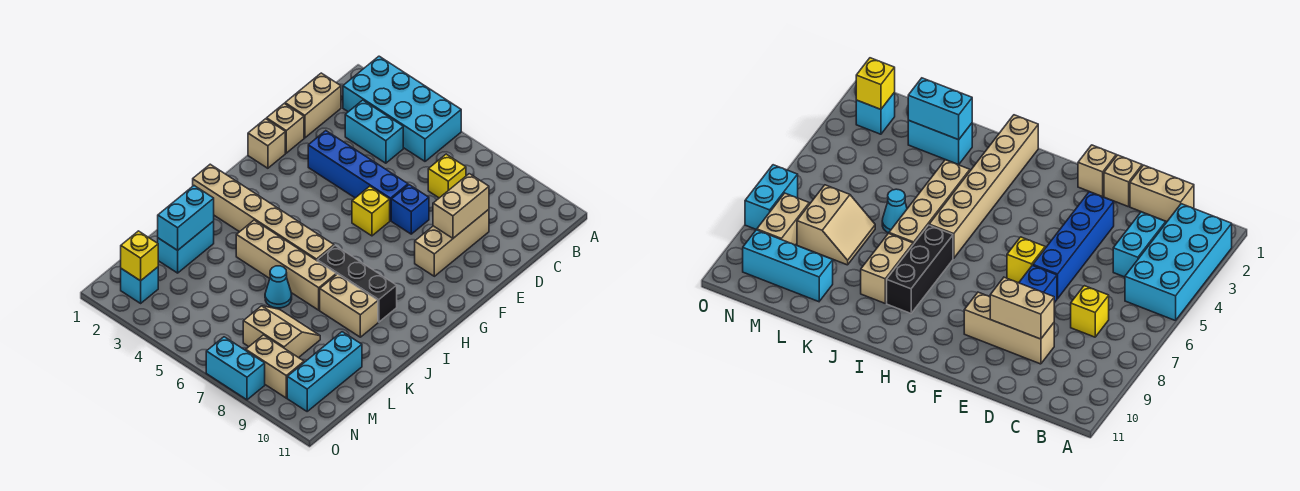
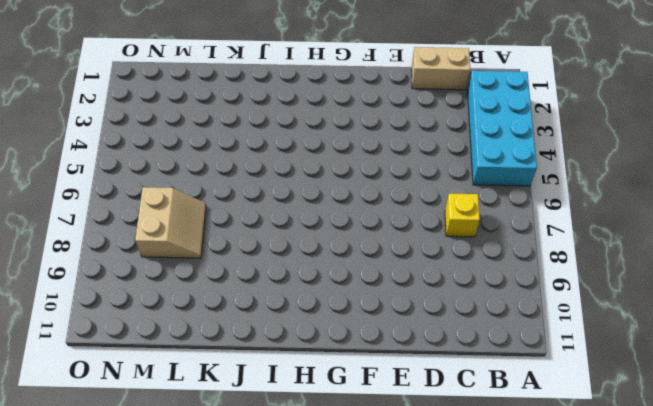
none -> cyan brick C3:C4 level 1
none -> tan brick D9:F9 level 1
none -> tan brick E1 level 1

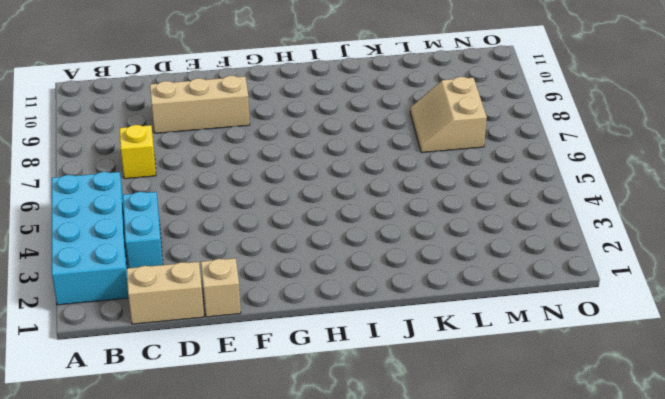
none -> blue brick E3:E6 level 1
none -> blue brick E7 level 1
none -> tan brick F1 level 1

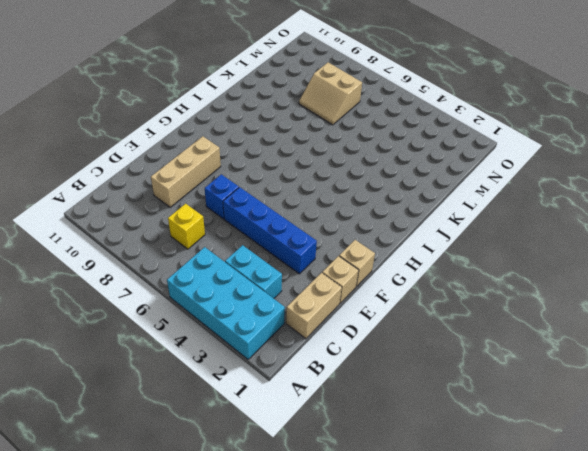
none -> yellow brick F6 level 1
none -> tan brick I1:I6 level 1
none -> black brick I7:I9 level 1

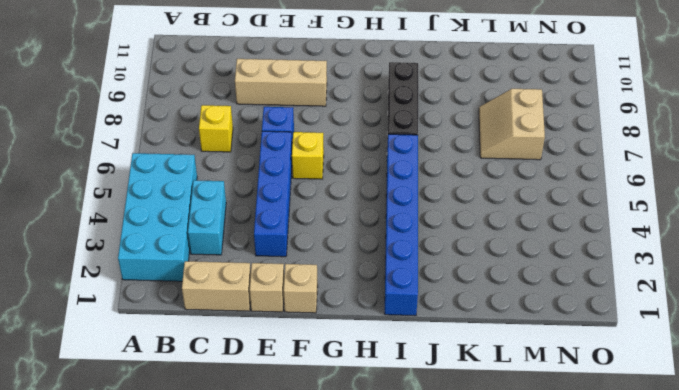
blue brick I1:I6 level 1 -> tan brick I1:I6 level 1
none -> tan brick J4:J7 level 1
none -> tan brick J8:J9 level 1
none -> cyan brick K2:L2 level 1

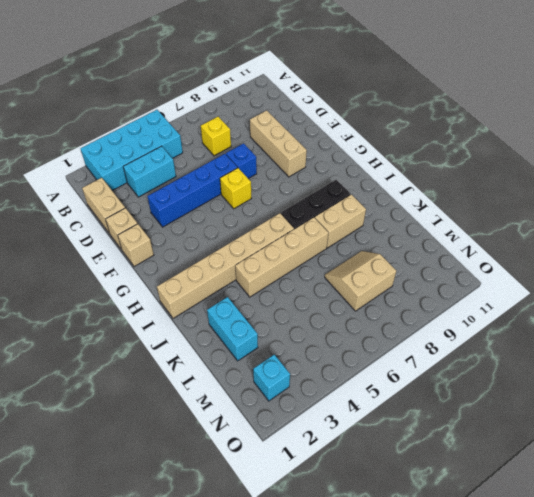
none -> cyan cone K6 level 1
none -> cyan brick L10:N10 level 1
none -> tan brick N8:N9 level 1

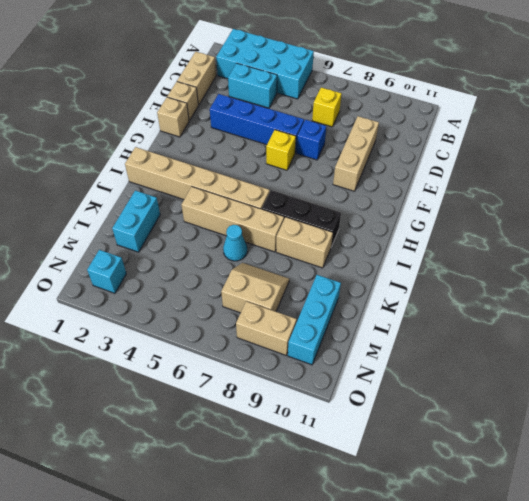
none -> cyan brick O7:O8 level 1
none -> tan brick D9:E9 level 2
none -> cyan brick K2:L2 level 2

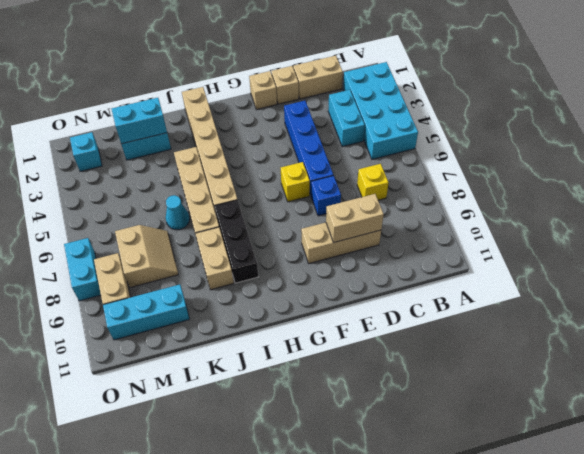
none -> yellow brick N2 level 2

